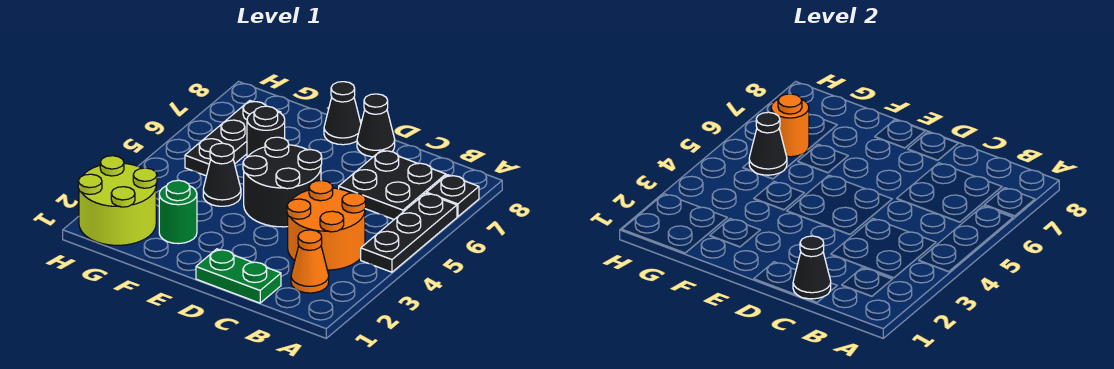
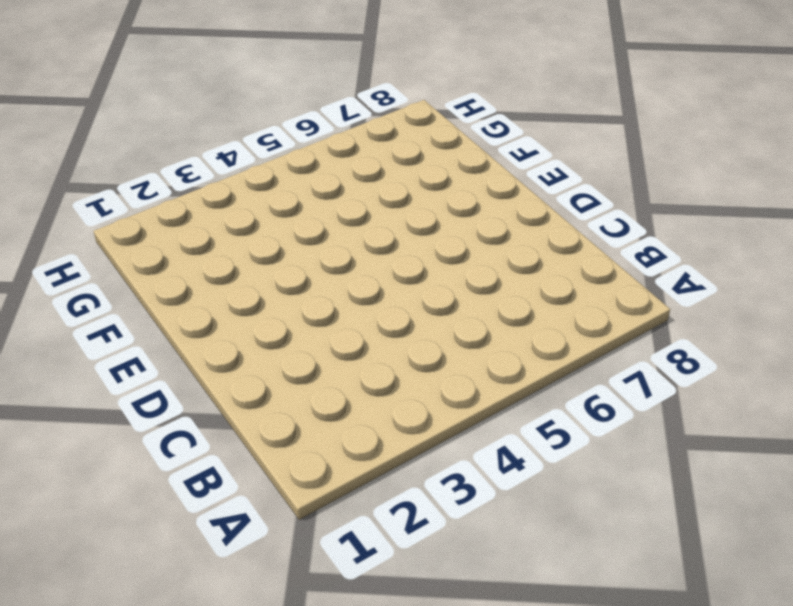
none -> black plate A4:A6 level 1
none -> black plate A7 level 1
none -> orange cone B2 level 1

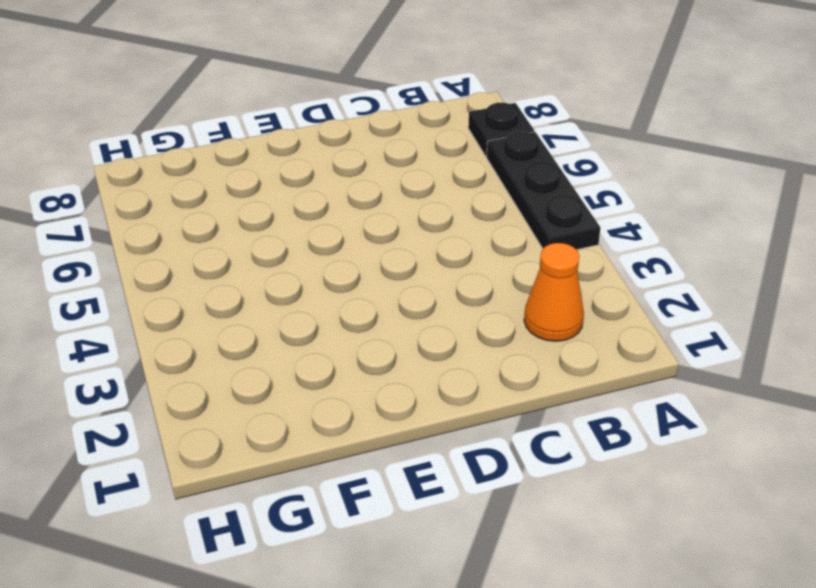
none -> orange round brick B3:C4 level 1
none -> black plate B6:C7 level 1
none -> green plate C1:D1 level 1

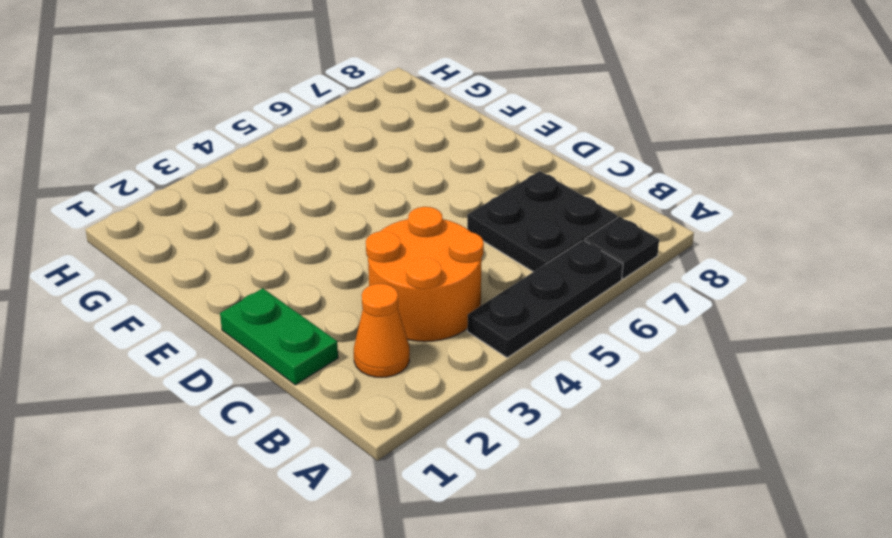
none -> black round brick D4:E5 level 1
none -> black cone D8 level 1
none -> black cone E8 level 1

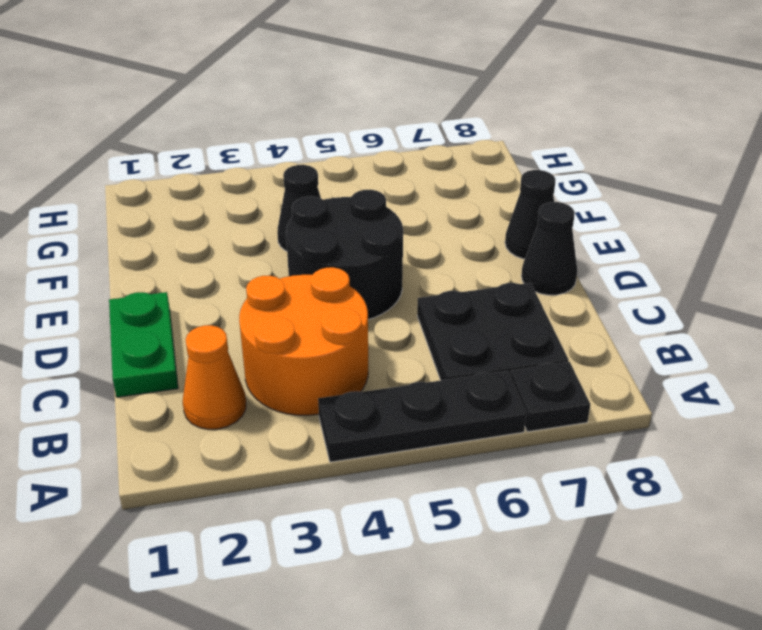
none -> green round brick F2 level 1
none -> black round brick F6 level 1
none -> lime round brick G1:H2 level 1

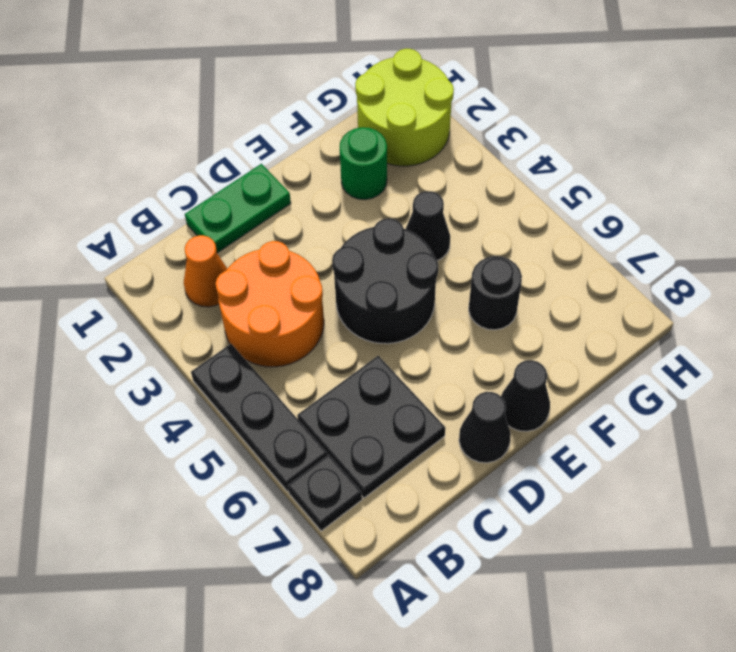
none -> black plate G5:G7 level 1
none -> black cone C1 level 2
none -> black cone G5 level 2

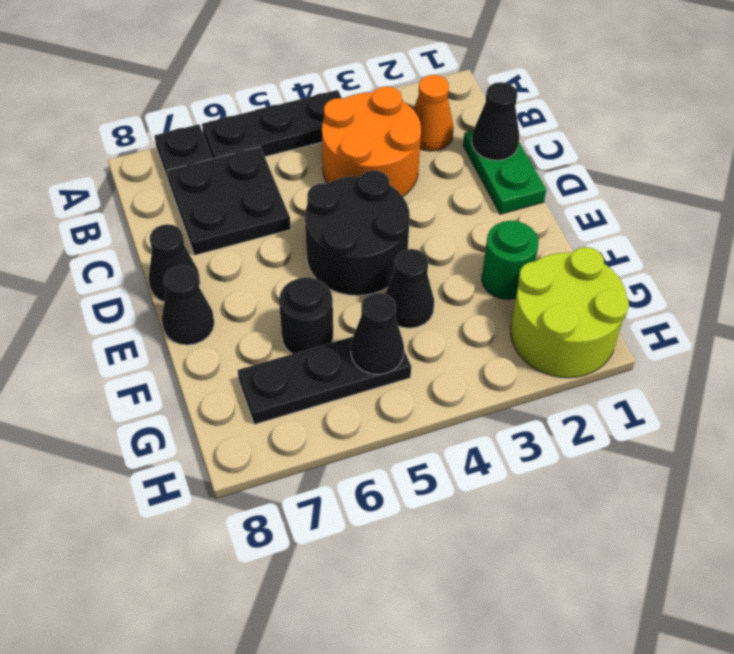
none -> orange round brick G6 level 2

